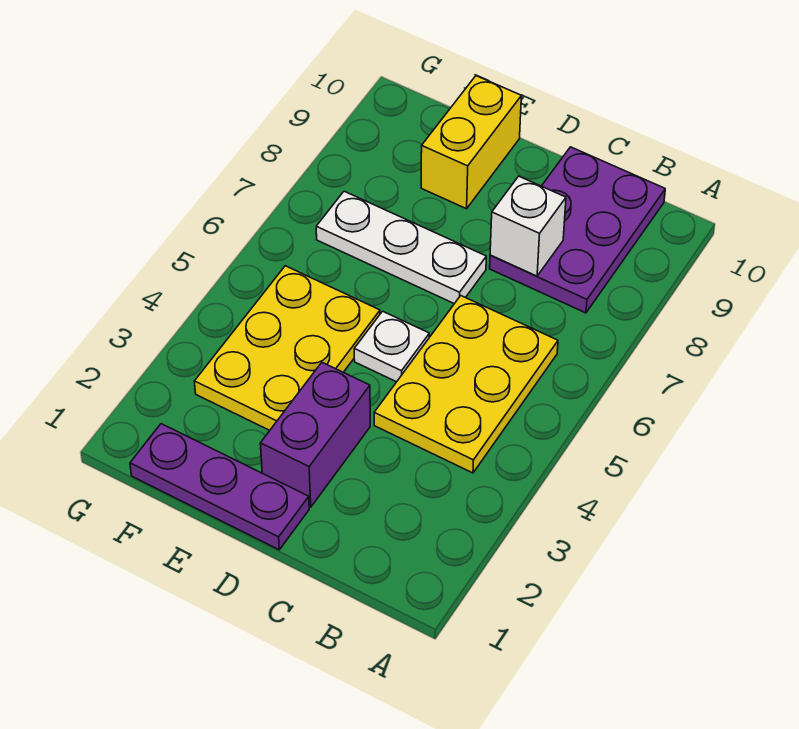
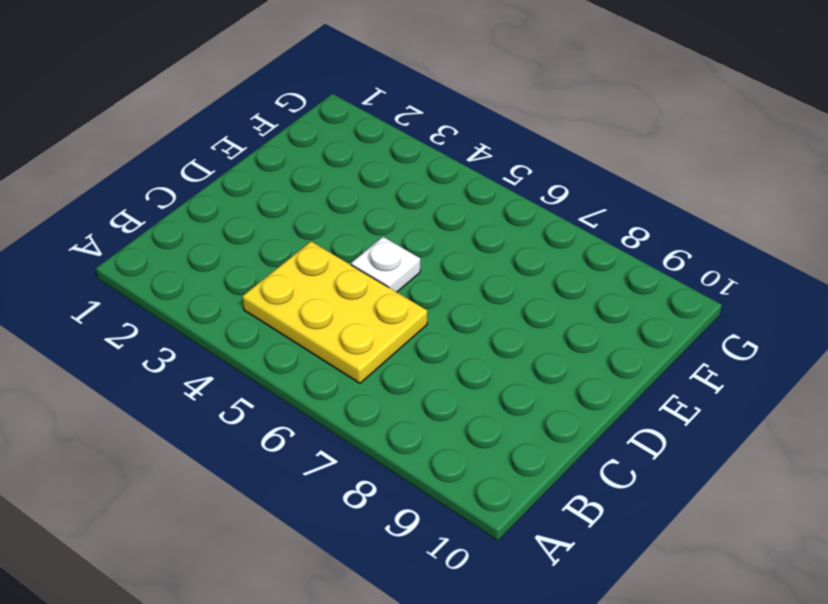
none -> purple plate B8:C10 level 1
none -> purple plate D1:F1 level 1

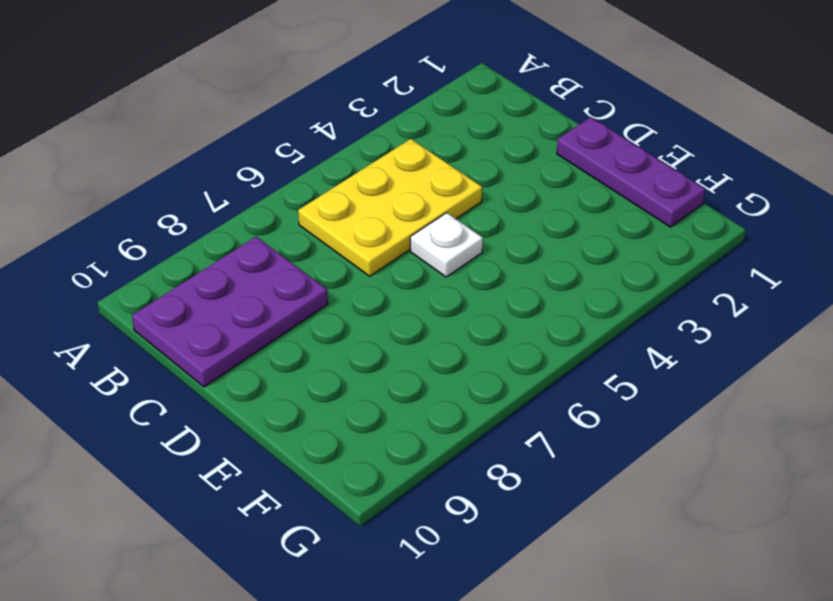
none -> purple brick D2:D3 level 1
none -> white plate D7:F7 level 1

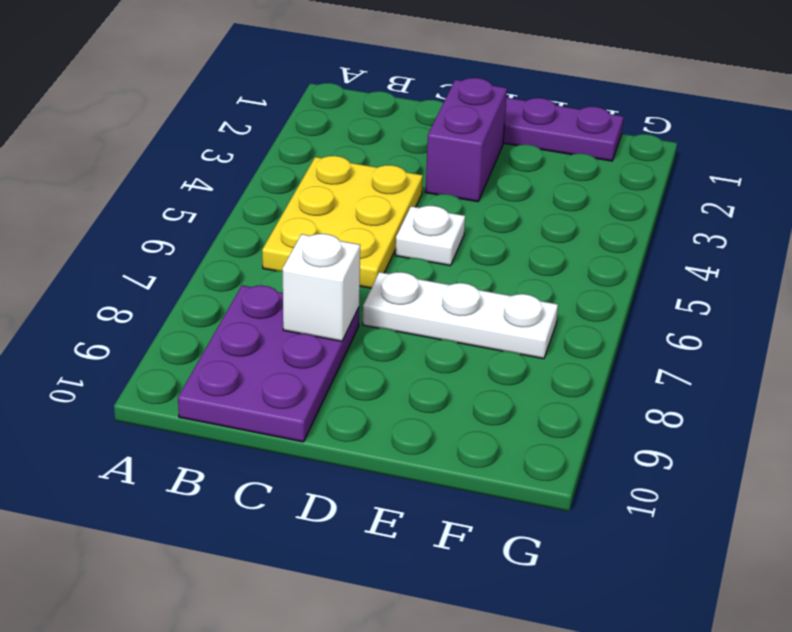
none -> yellow plate E3:F5 level 1
none -> yellow brick E9:E10 level 1

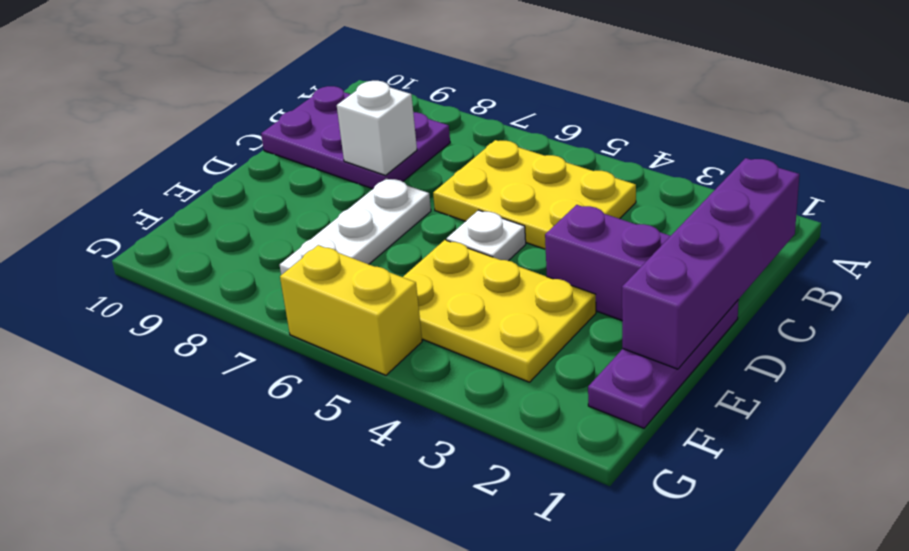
purple brick B1:E1 level 2 -> none
yellow brick G5:G6 level 1 -> yellow brick E9:E10 level 1

